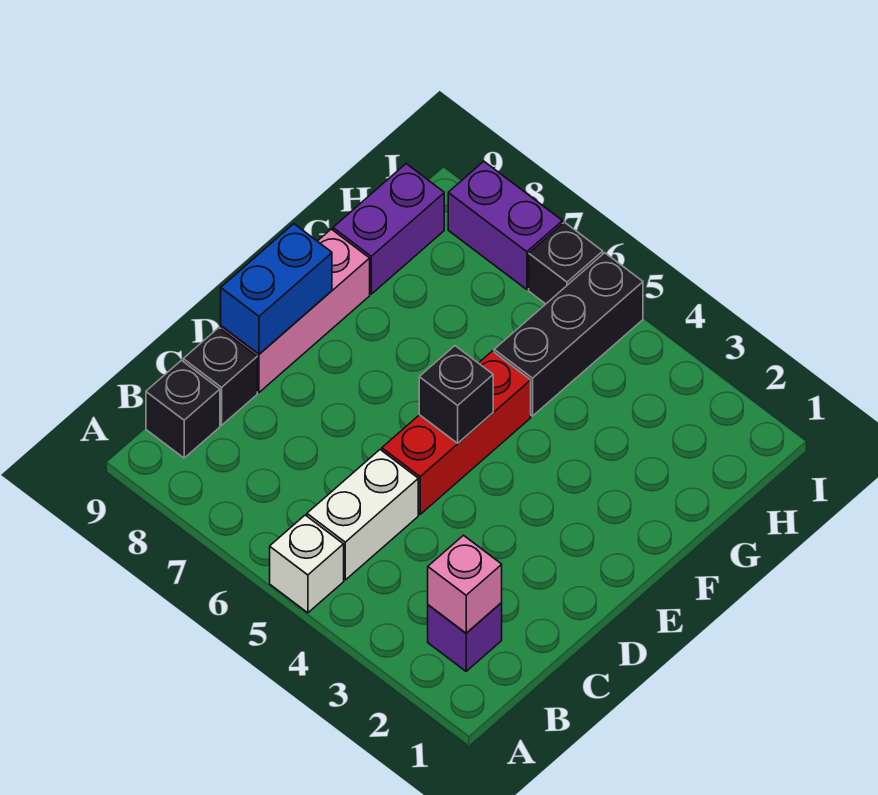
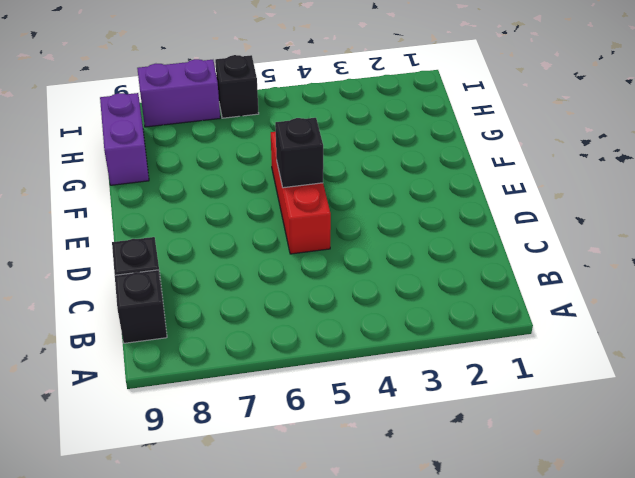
none -> white brick A5 level 1
none -> purple brick B2 level 1
none -> white brick B5:C5 level 1

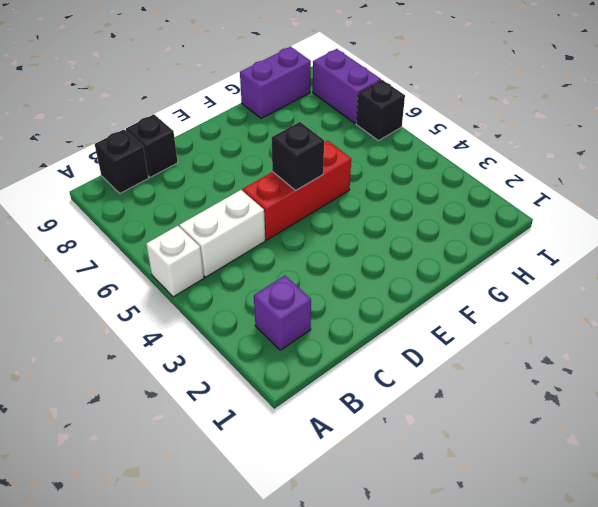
none -> pink brick D9:F9 level 1
none -> black brick G5:I5 level 1
none -> pink brick B2 level 2

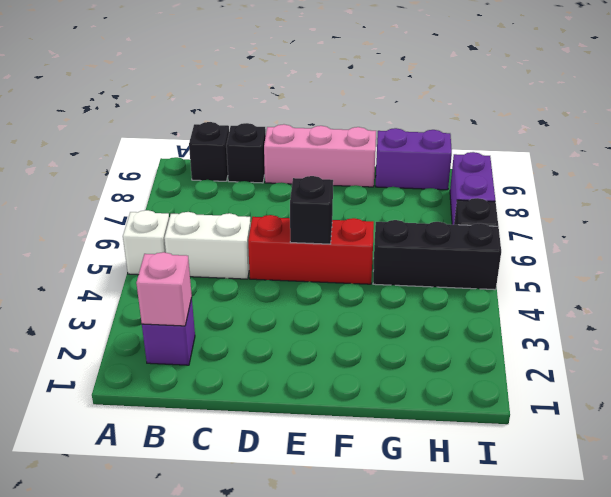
none -> blue brick D9:E9 level 2

